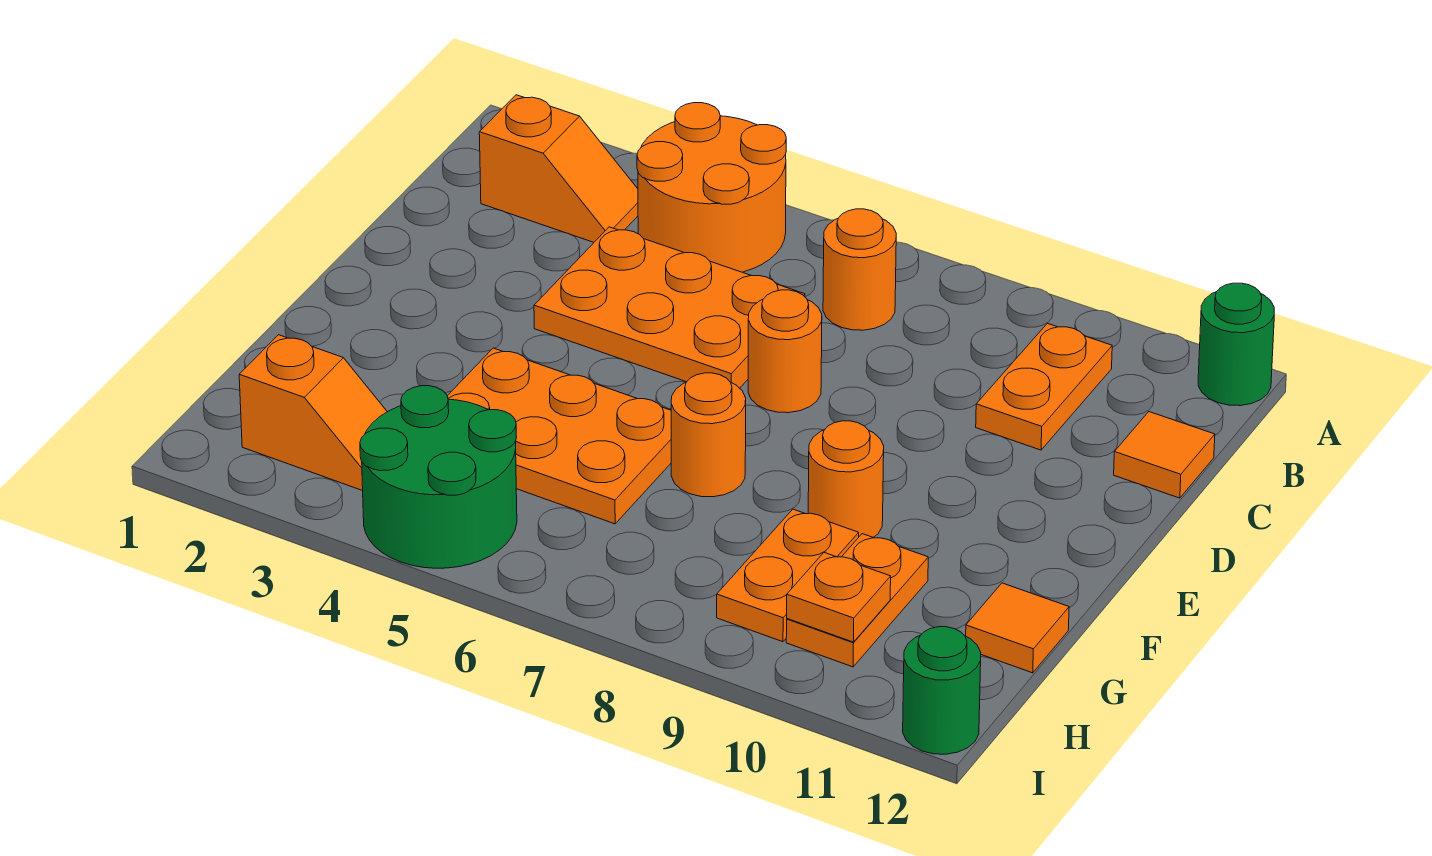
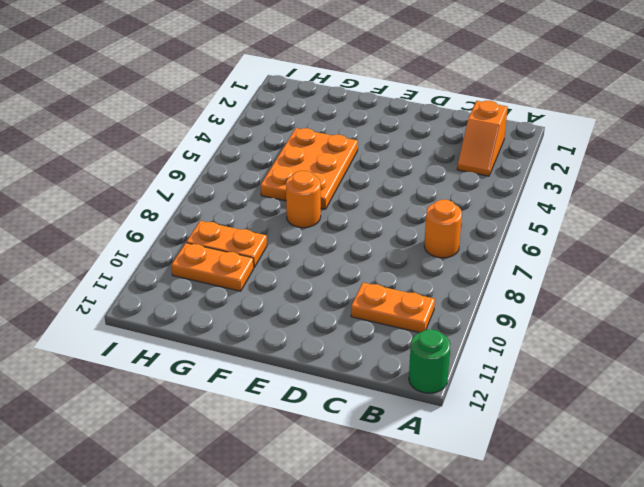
none -> orange round brick A4:B5 level 1
none -> orange plate C4:D6 level 1
none -> orange tile C12 level 1

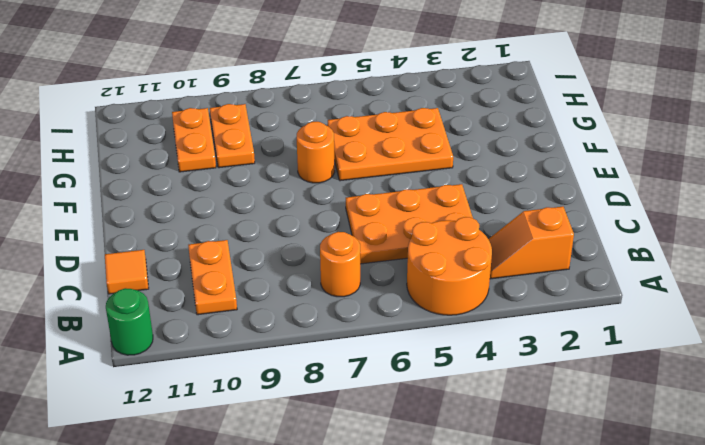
none -> orange round brick D7 level 1
none -> orange round brick F9 level 1
none -> orange tile G12 level 1

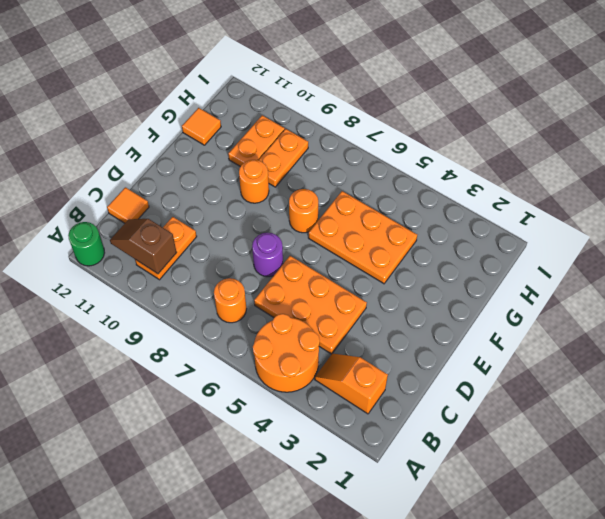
brown slope B10:B11 level 2 top 10 -> none
purple round brick D7 level 1 -> orange round brick D7 level 1
none -> orange slope H2:H3 level 1 top 2
none -> green round brick H4:I5 level 1
none -> green round brick I12 level 1

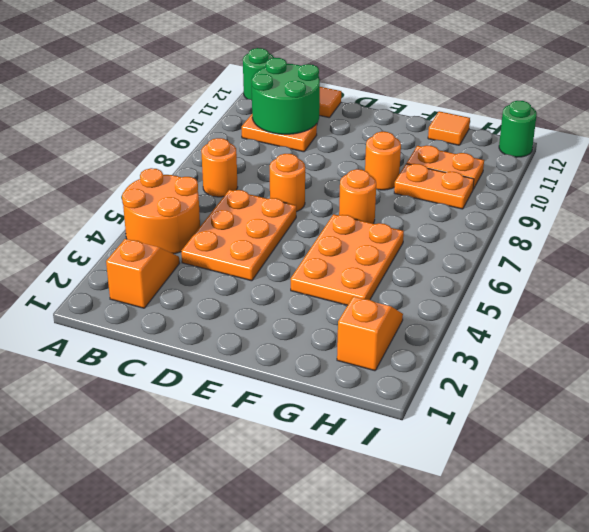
green round brick B10:C11 level 2 -> green round brick H4:I5 level 1
none -> orange plate H10 level 2

